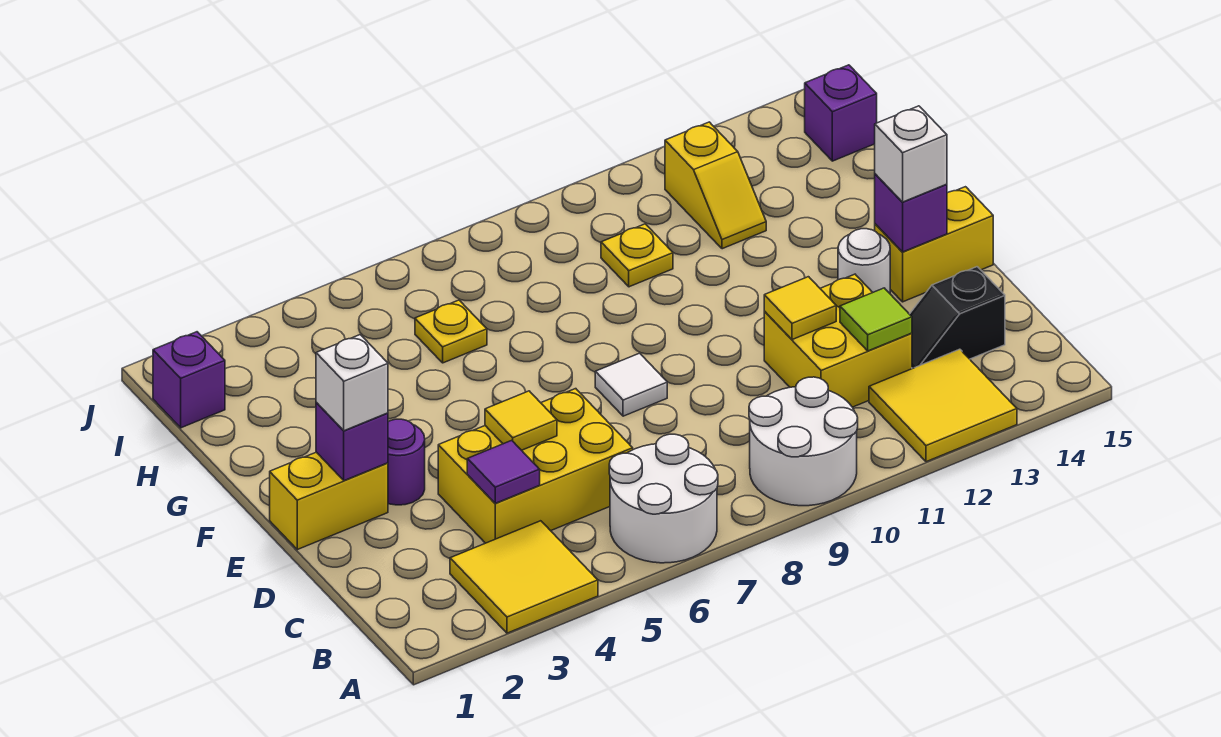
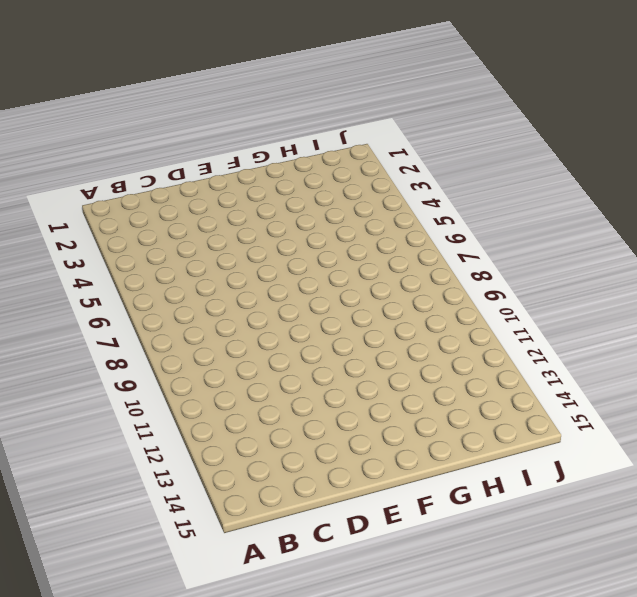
none -> yellow tile A3:B4 level 1
none -> white round brick A6:B7 level 1
none -> white round brick A9:B10 level 1

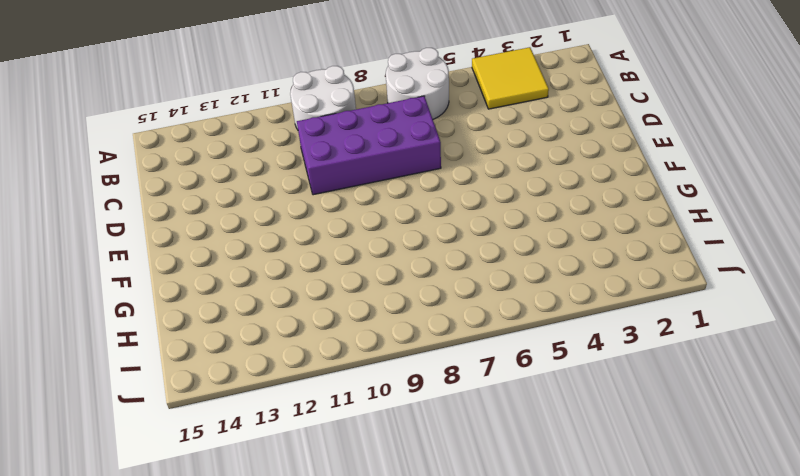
purple brick C7:D10 level 1 -> none
none -> yellow tile A12:B13 level 1
none -> yellow brick C4:D6 level 1
none -> yellow brick C11:D12 level 1

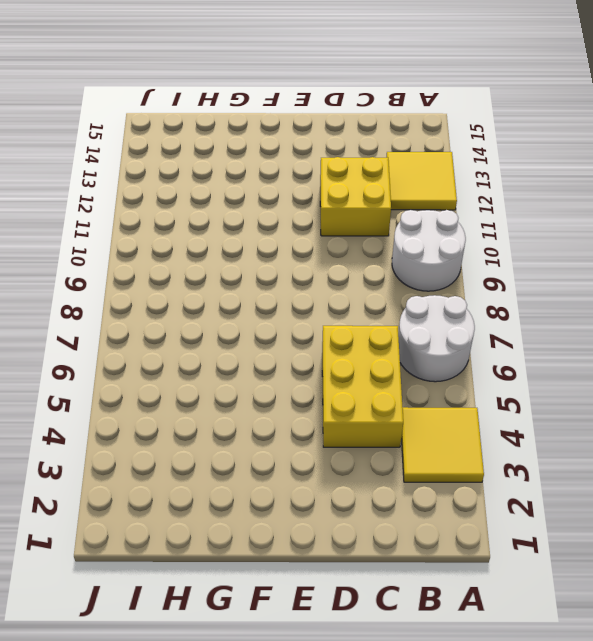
none -> black slope C13:C14 level 1 top 14
none -> yellow brick E1:E2 level 1
none -> purple round brick E3 level 1

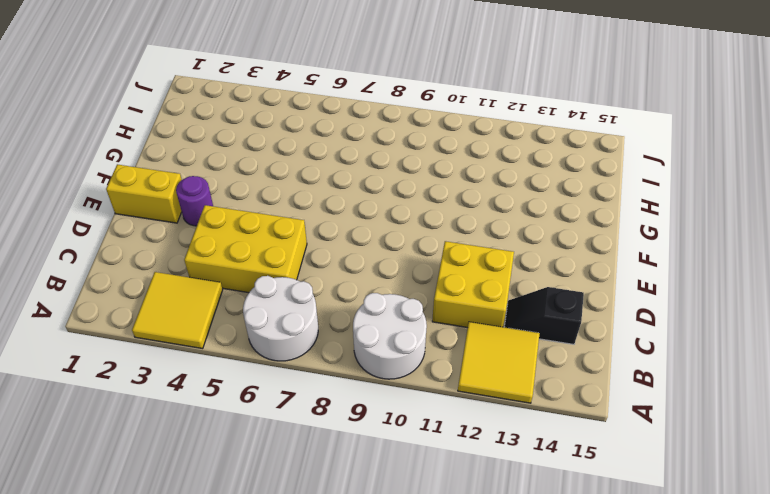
none -> white tile E8 level 1
none -> white round brick E13 level 1
none -> yellow brick E14:E15 level 1

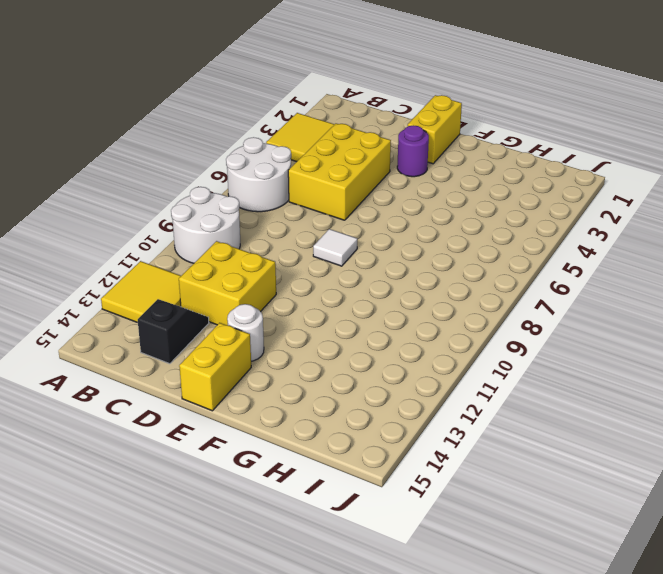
none -> yellow plate H6 level 1
none -> yellow plate H10 level 1
none -> yellow slope H12:I12 level 1 top I

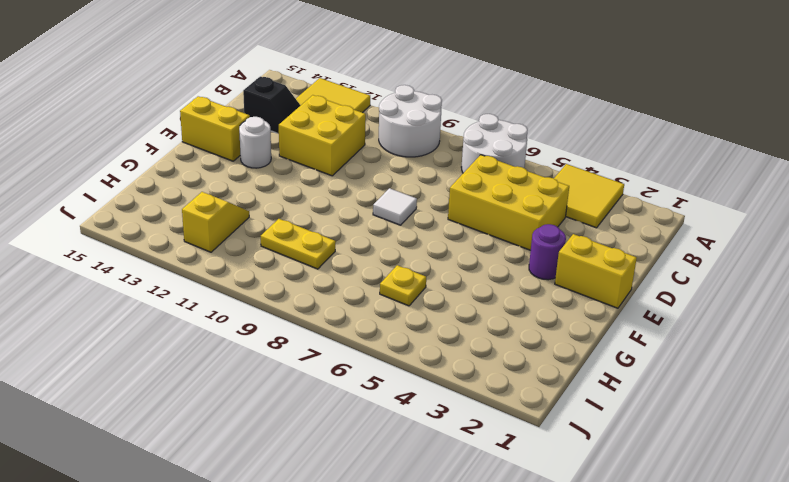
yellow plate H9:H10 level 1 -> yellow plate H10 level 1
none -> purple brick I1 level 1
none -> purple brick I15 level 1
none -> purple tile C4 level 2

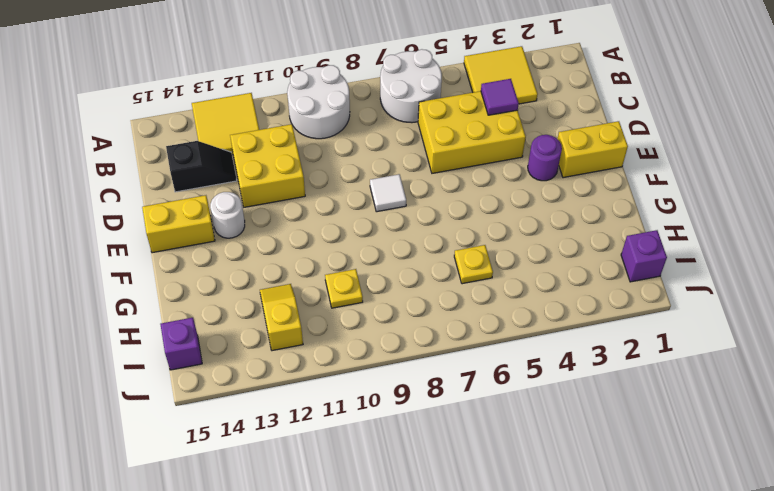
none -> lime tile C12 level 2
none -> yellow tile D5 level 2
none -> yellow tile D11 level 2

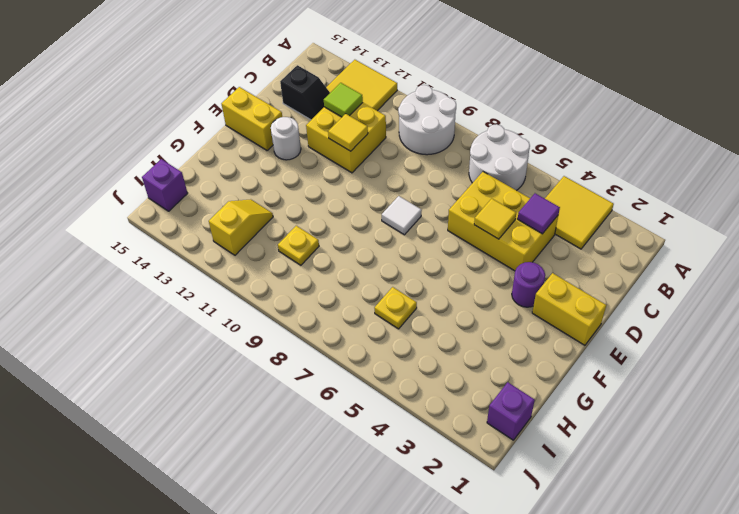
none -> purple brick E2 level 2
none -> purple brick E14 level 2
none -> white brick E2 level 3

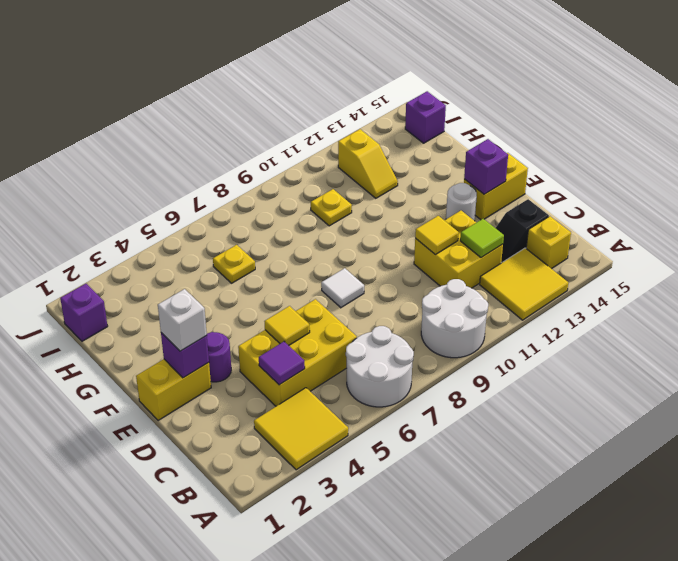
yellow brick B14 level 1 -> none
none -> white brick E14 level 3

